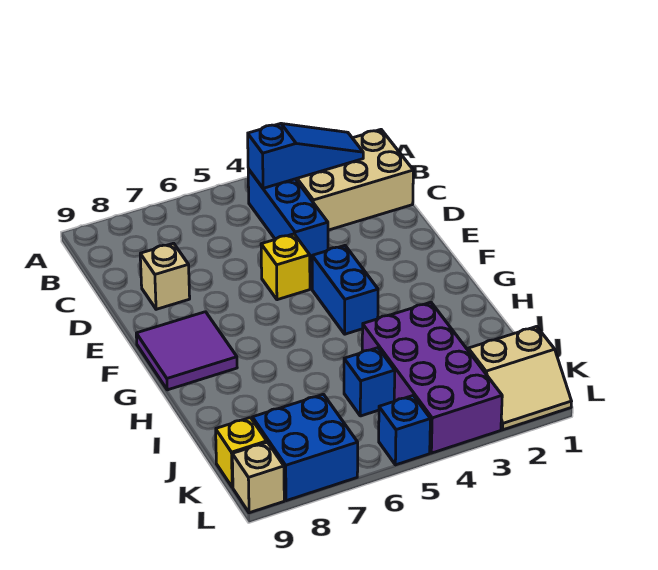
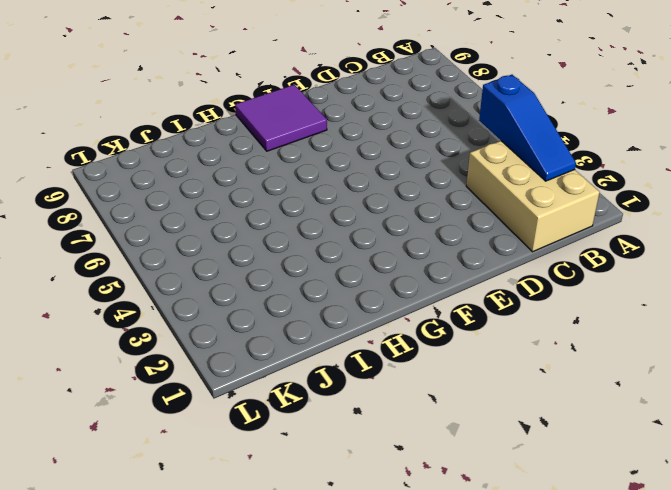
none -> blue brick B4:D4 level 1
none -> tan brick D8 level 1
none -> yellow brick E5 level 1

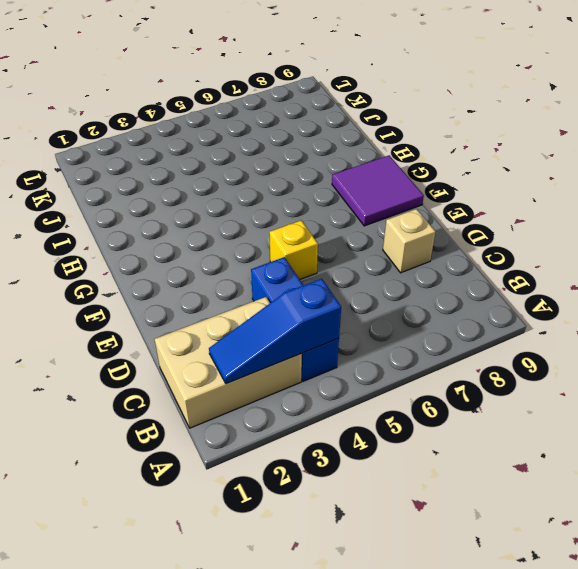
none -> blue brick F4:G4 level 1
none -> purple brick I3:L4 level 1
none -> blue brick J5 level 1

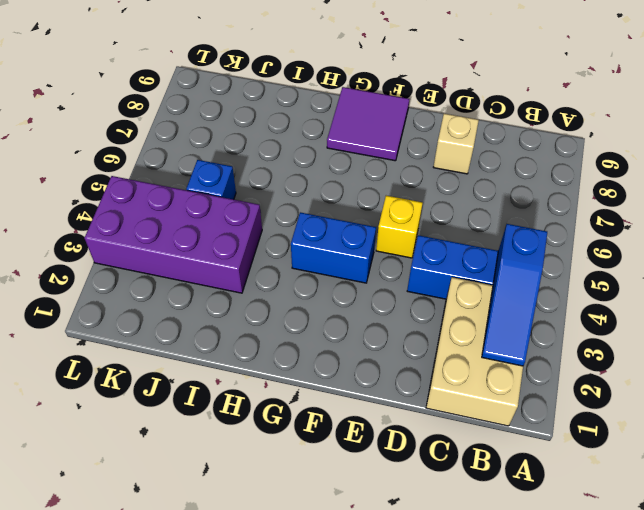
none -> tan slope K1:L2 level 1 top K
none -> blue brick K7:L8 level 1
none -> yellow brick K9 level 1

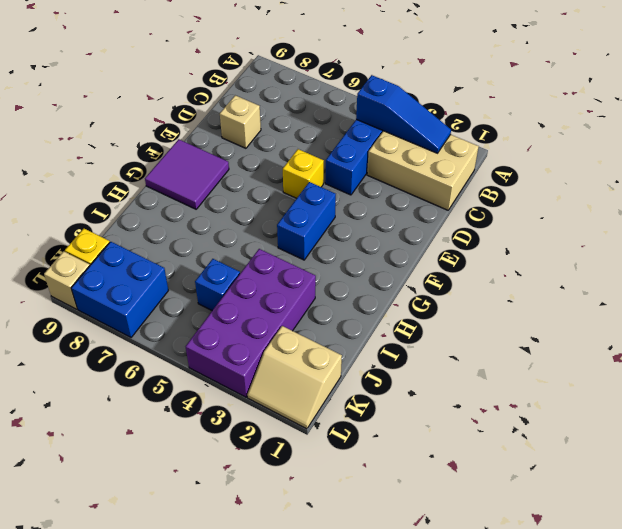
none -> blue brick L5 level 1

